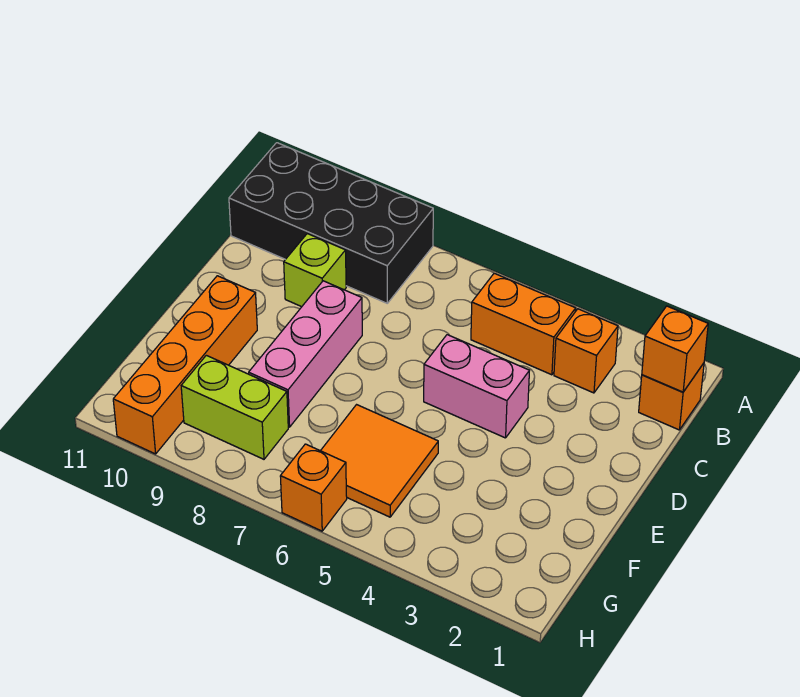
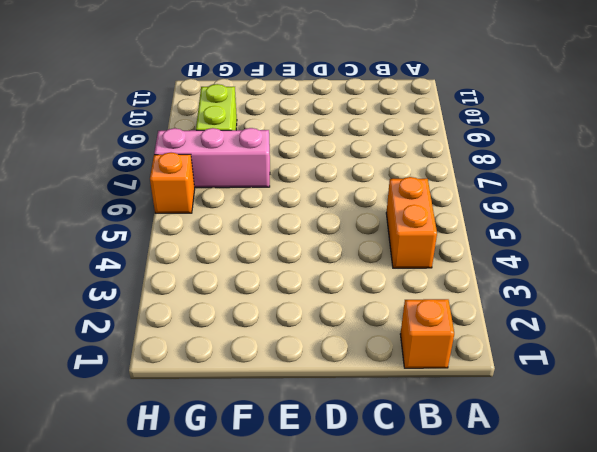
pink brick F7:H7 level 1 -> pink brick D8:F8 level 1
none -> black brick A8:B11 level 1
none -> orange brick B3 level 1
none -> lime brick C9 level 1

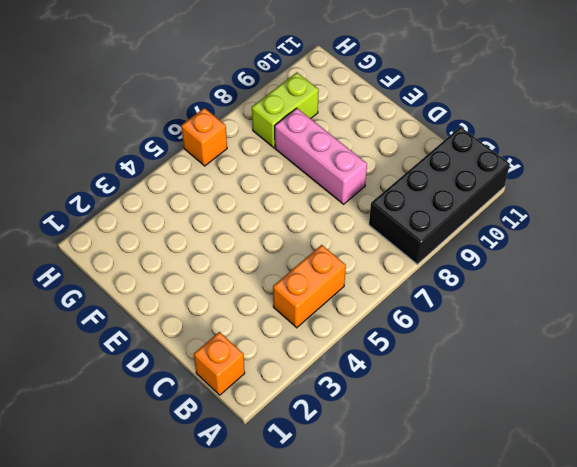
none -> orange brick B3 level 1
none -> lime brick C9 level 1
none -> pink brick D4:D5 level 1

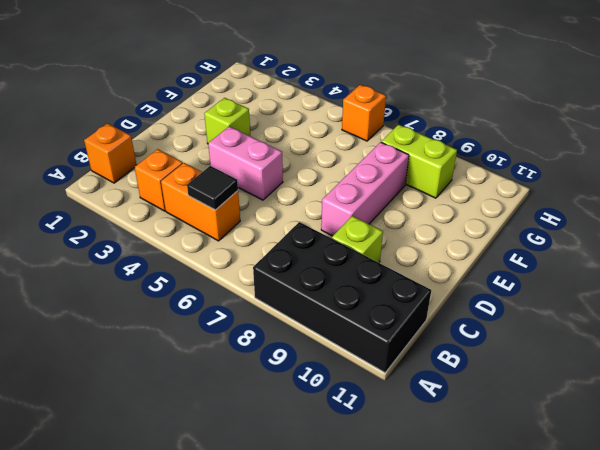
black tile B5 level 2 -> none
lime brick E3 level 1 -> none
none -> orange brick E10:H10 level 1
none -> orange tile F5:G6 level 1
none -> orange brick B1 level 2

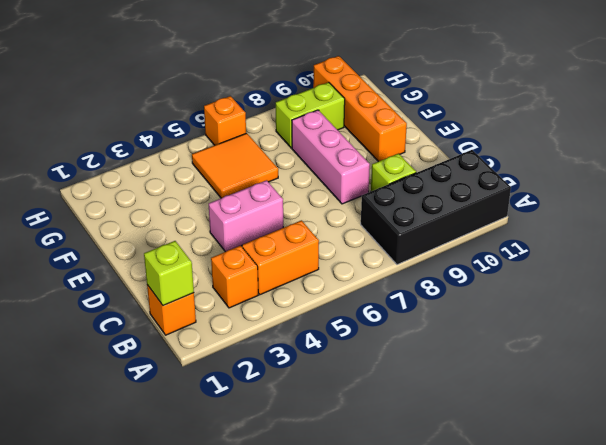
lime brick B1 level 2 -> orange brick B1 level 2

